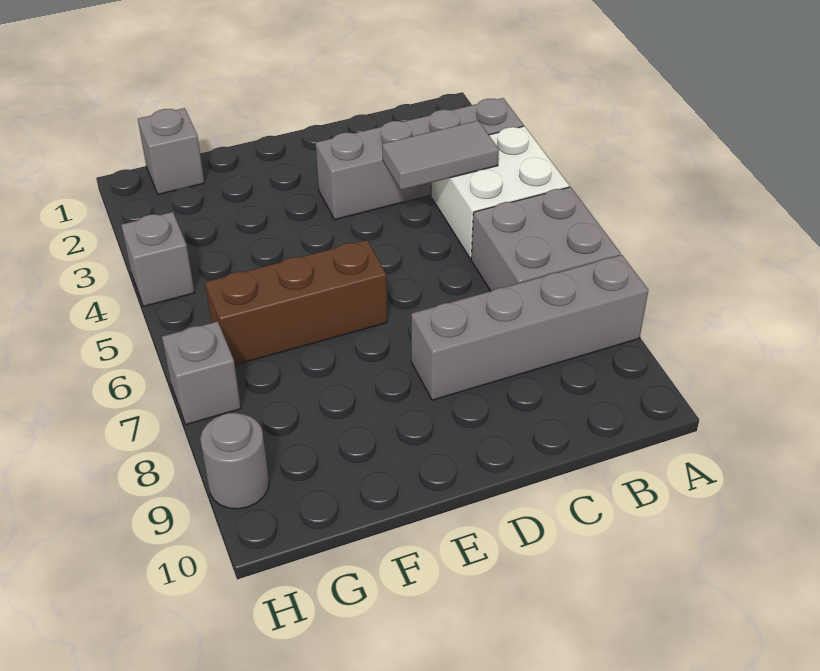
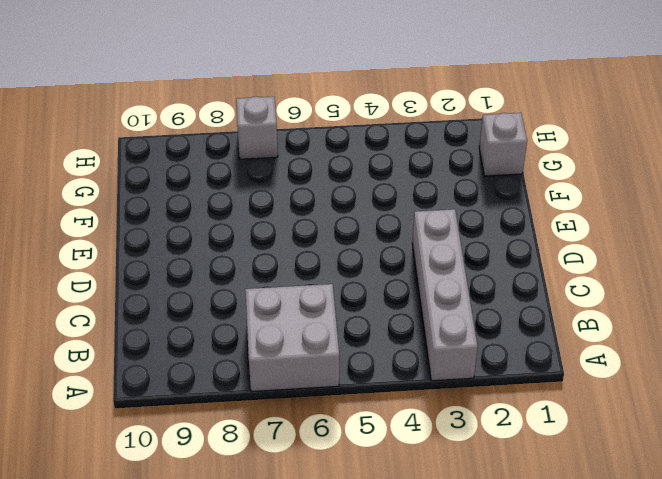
none -> white brick A4:B5 level 1
none -> grey brick A8:D8 level 1

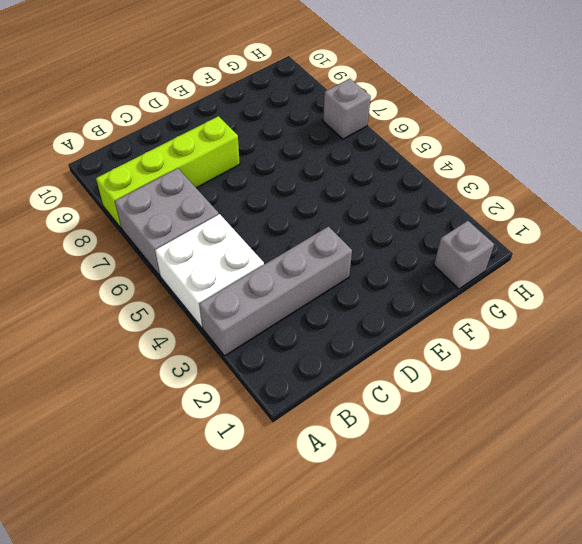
lime brick A8:D8 level 1 -> grey brick A8:D8 level 1
none -> brown brick E6:G6 level 1
none -> grey brick H4 level 1

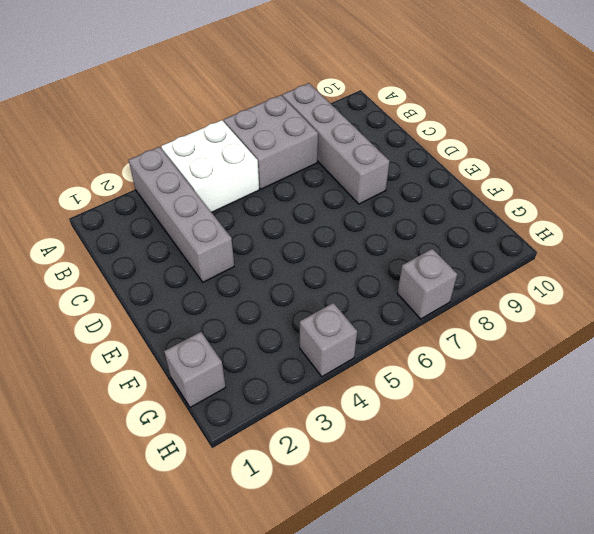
none -> brown brick E6:G6 level 1
none -> grey round brick H9 level 1

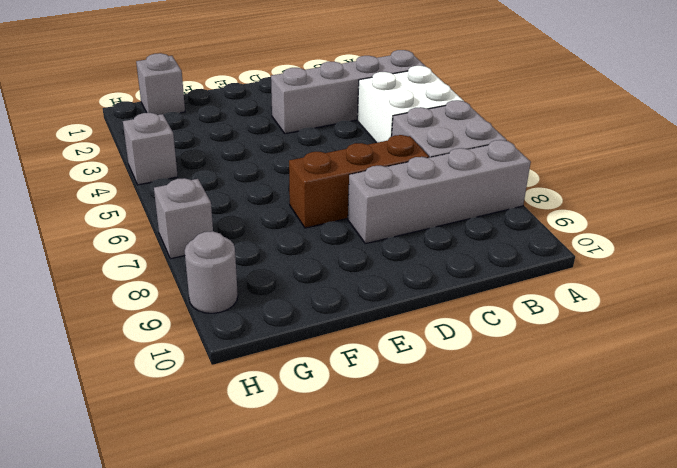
brown brick C7:E7 level 1 -> brown brick E6:G6 level 1
none -> grey tile B4:C4 level 2

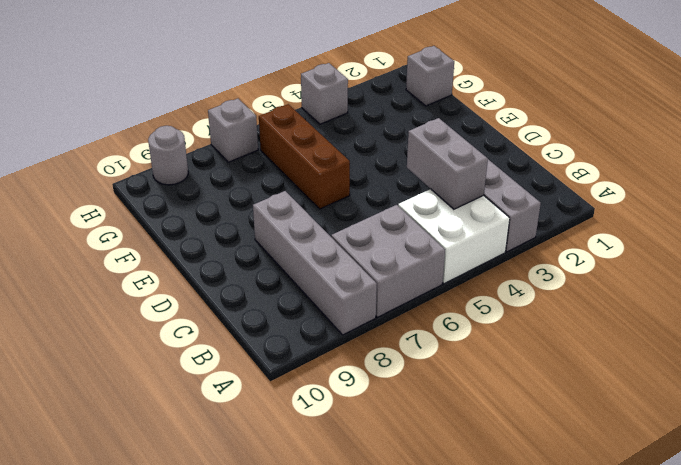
grey brick B4:C4 level 2 -> grey tile B4:C4 level 2

